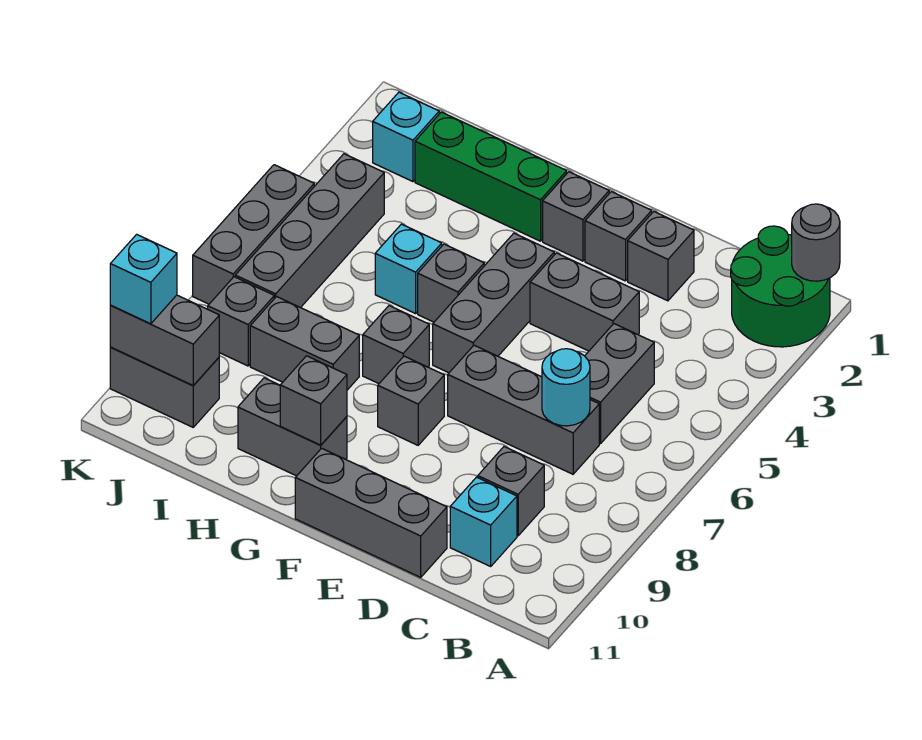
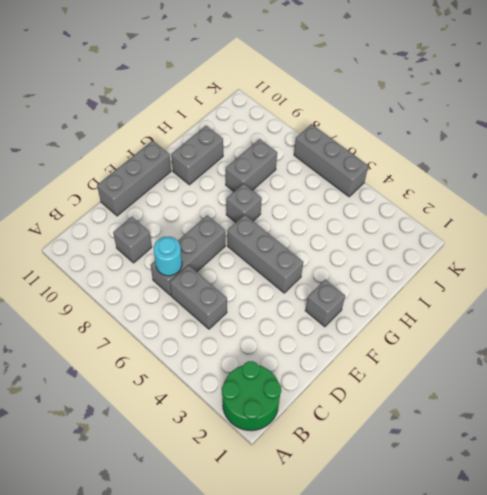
none -> cyan brick C10 level 1
none -> grey brick D2 level 1
none -> grey brick D4:E4 level 1

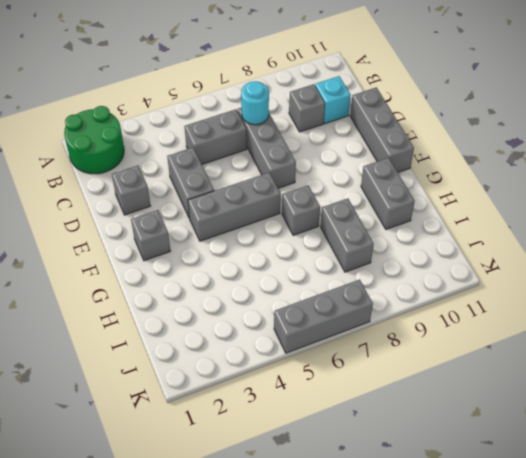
none -> grey brick E2 level 1
none -> grey brick F8 level 1
none -> green brick G2:I2 level 1

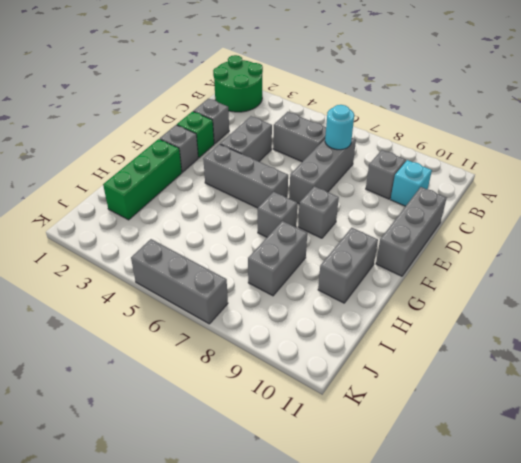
green brick E2 level 1 -> grey brick E2 level 1
none -> grey brick G5 level 1
none -> cyan brick H5 level 1
none -> cyan brick J2 level 1

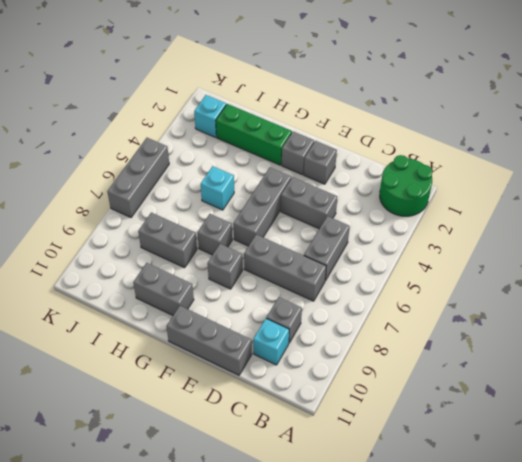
none -> grey brick D2 level 1
none -> grey brick G5 level 1
none -> grey brick J4:J7 level 1

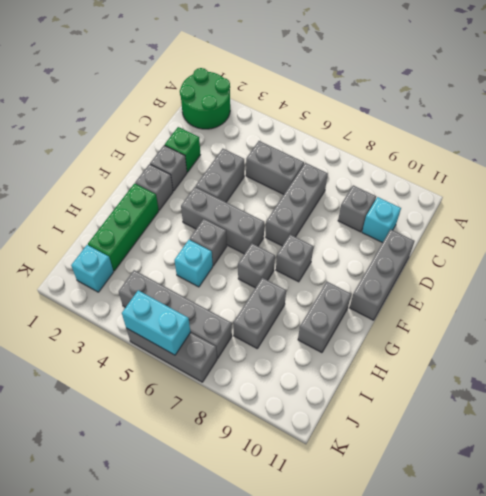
green brick D2 level 1 -> grey brick D2 level 1
cyan brick K5:K6 level 2 -> none
none -> grey brick J8 level 1
none -> grey brick J10:K10 level 1
none -> grey round brick A1 level 2

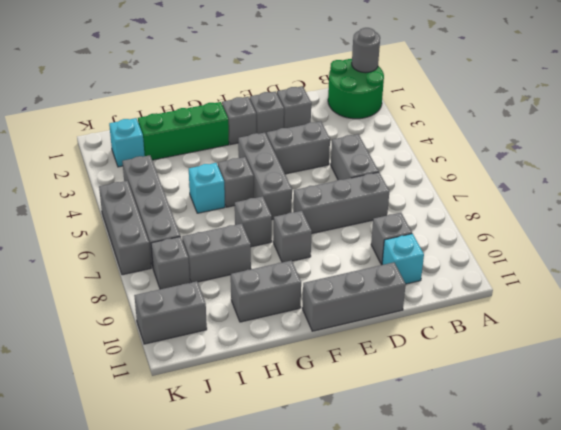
none -> cyan round brick C7 level 2
none -> grey brick G10 level 2
none -> grey brick J10:K10 level 2

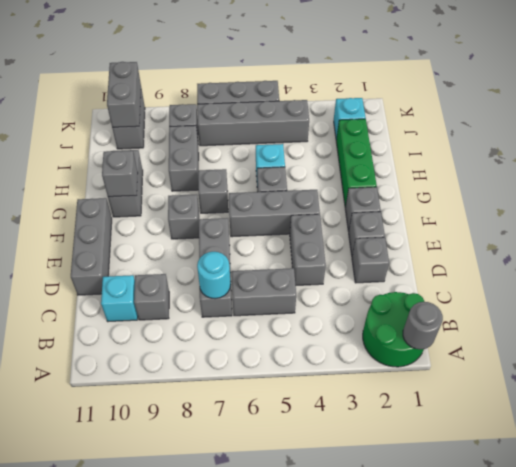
none -> cyan brick K10 level 3

